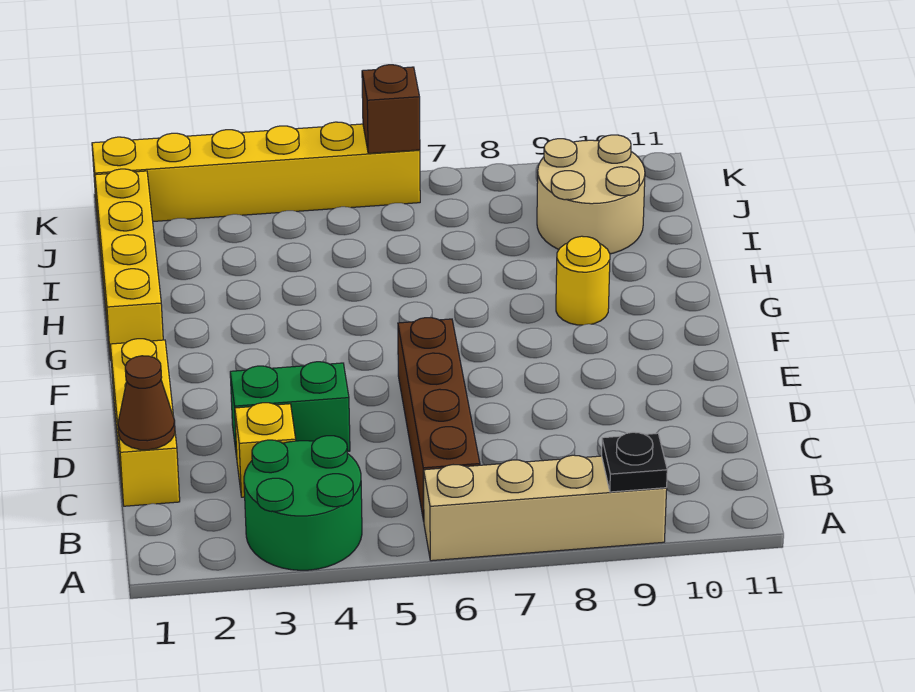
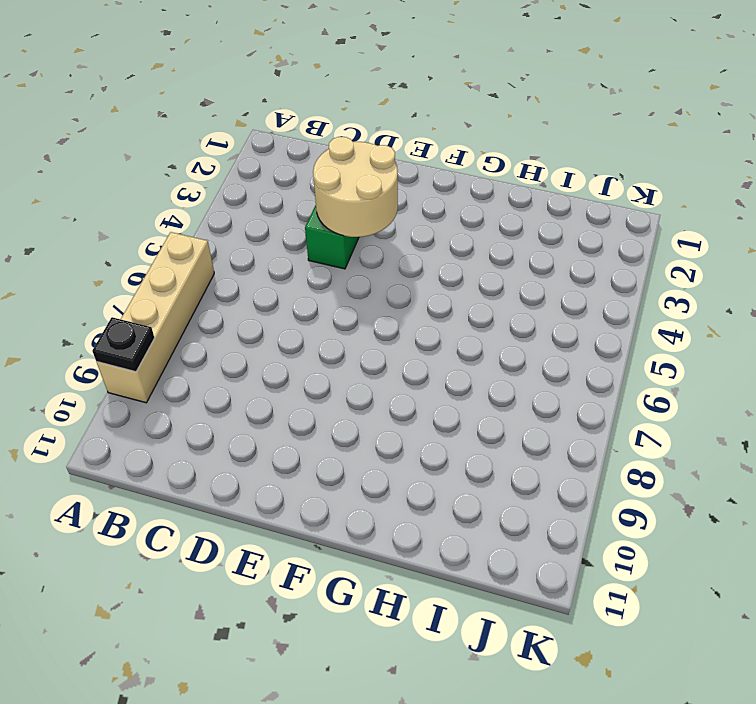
tan round brick D3:E4 level 2 -> tan round brick I9:J10 level 1
none -> green round brick A3:B4 level 1
none -> brown brick B6:E6 level 1
none -> yellow brick C1:E1 level 1

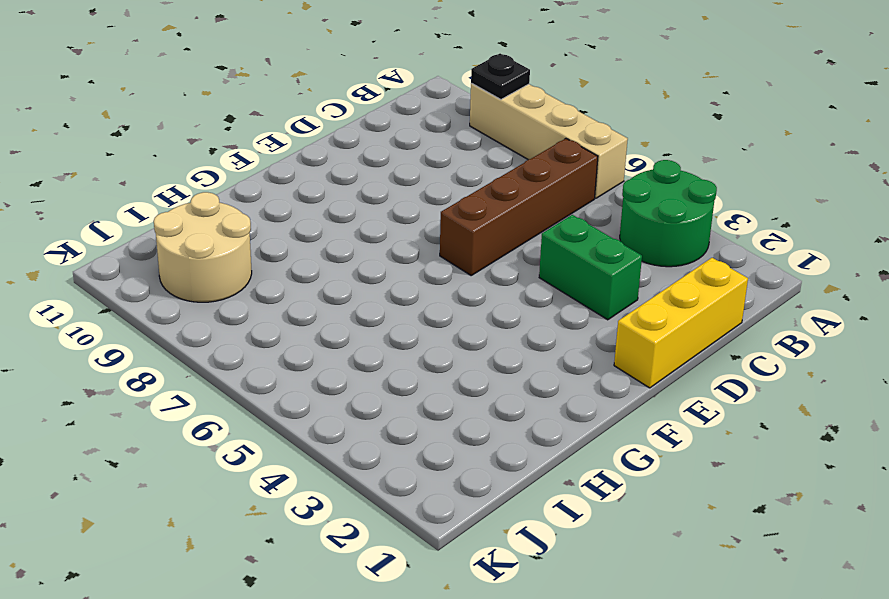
none -> yellow brick C3 level 1
none -> yellow brick G1:J1 level 1
none -> yellow round brick G9 level 1

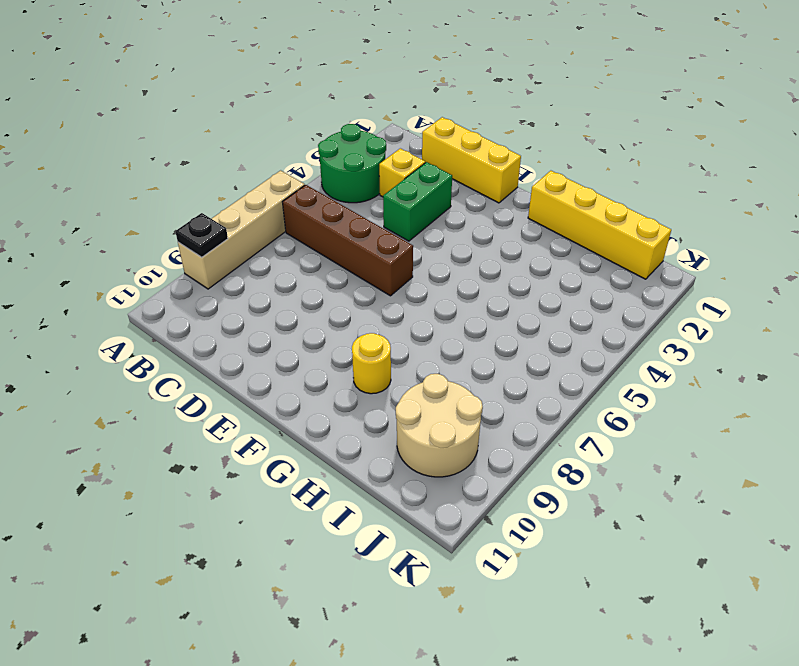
none -> yellow brick K1:K6 level 1
none -> brown cone C1 level 2
none -> brown brick K6 level 2

